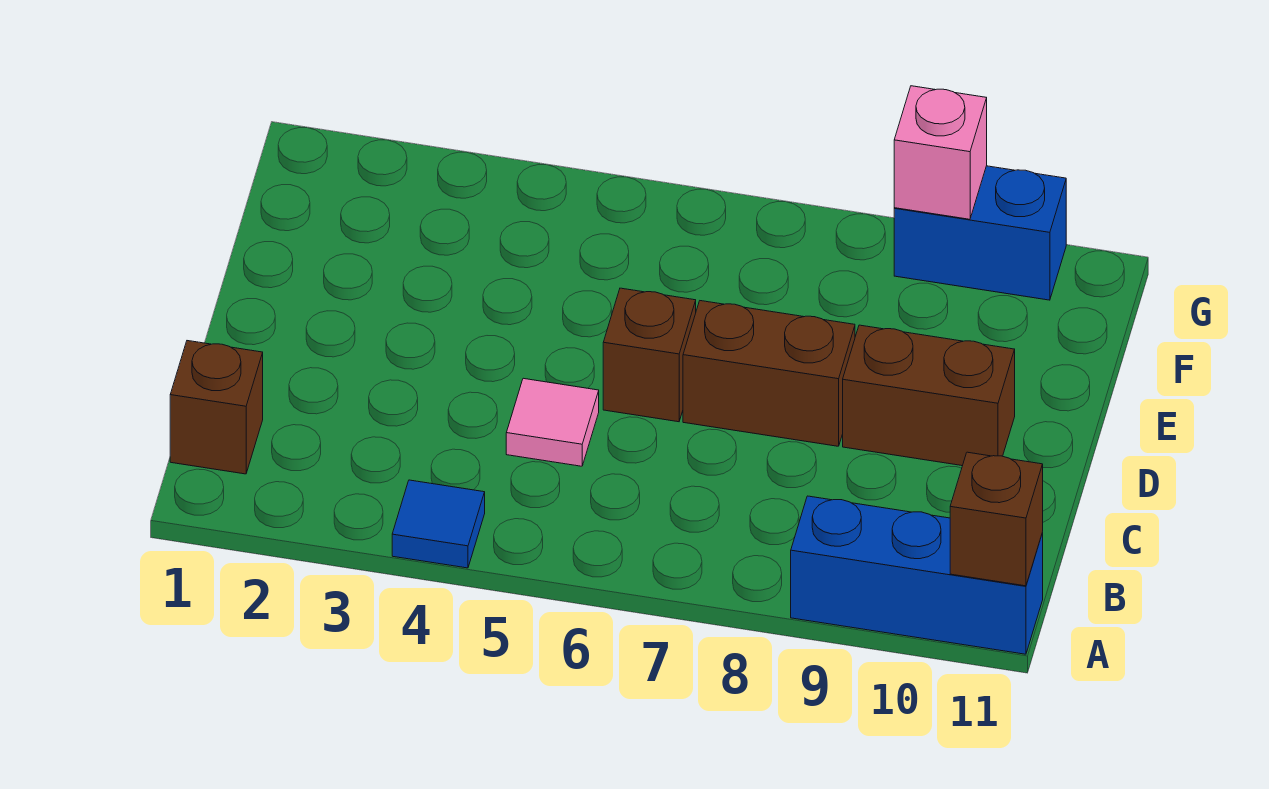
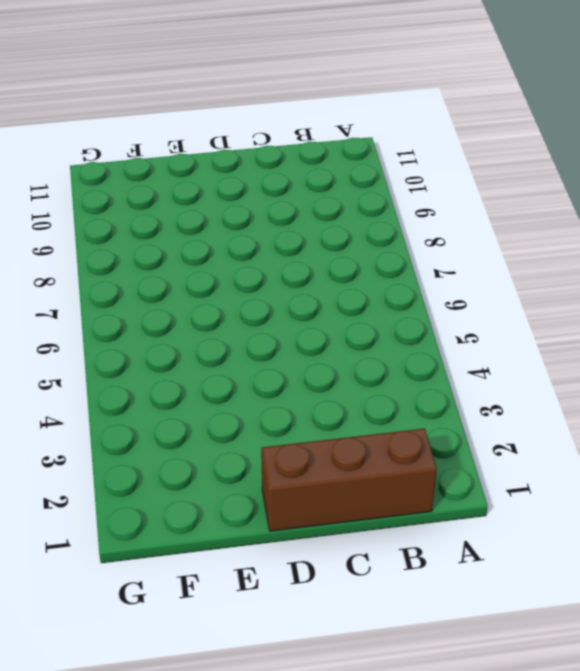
brown brick B1:D1 level 1 -> brown brick B1 level 1
none -> blue tile A4 level 1
none -> blue brick A9:A11 level 1

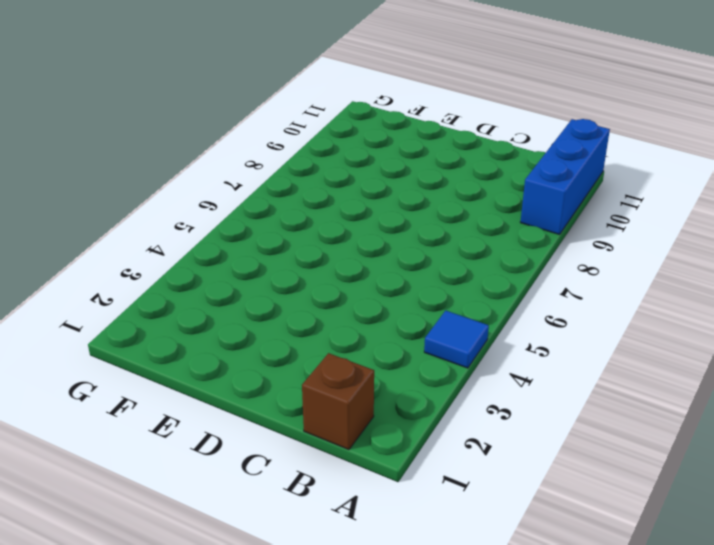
none -> pink tile C5 level 1
none -> brown brick D6 level 1

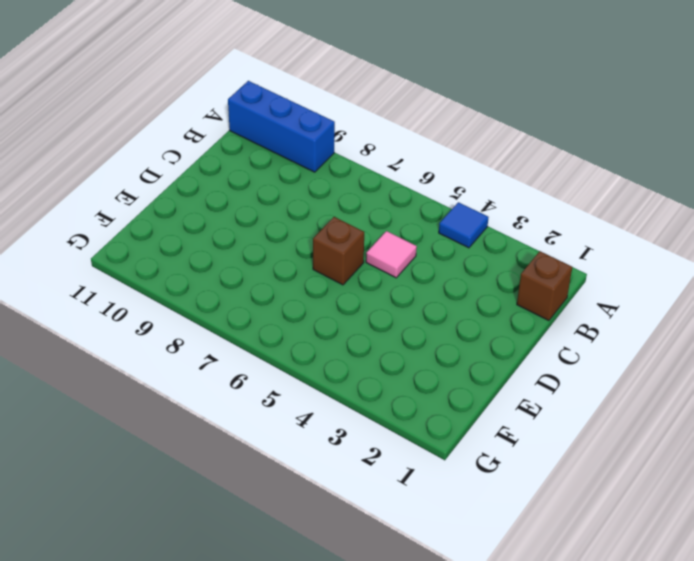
none -> brown brick D7:D8 level 1
none -> brown brick D9:D10 level 1

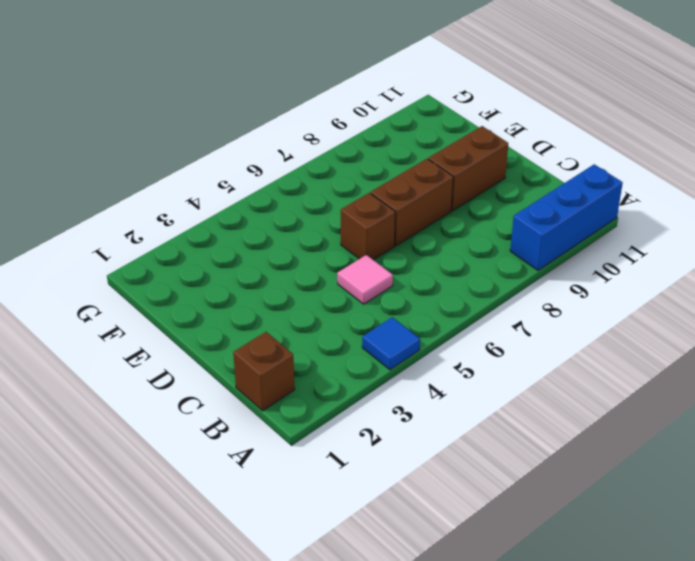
none -> blue brick G9:G10 level 1
none -> brown brick A11 level 2

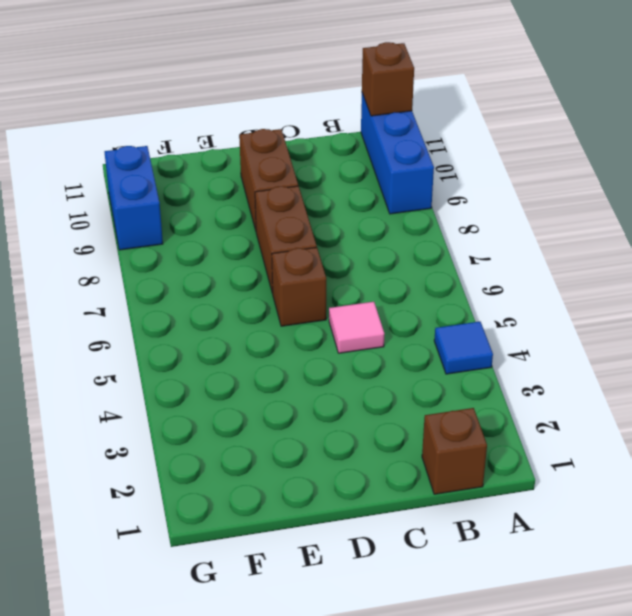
none -> pink brick G9 level 2

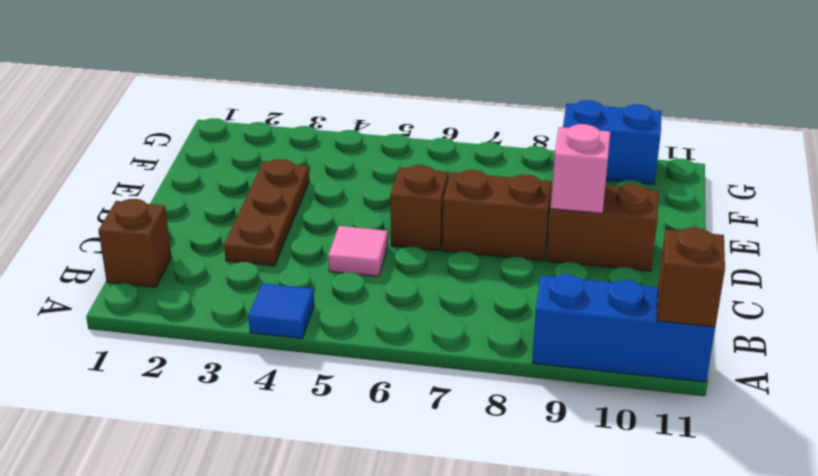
brown plate C3:E3 level 1 -> none
pink brick D9 level 2 -> pink brick G9 level 2

